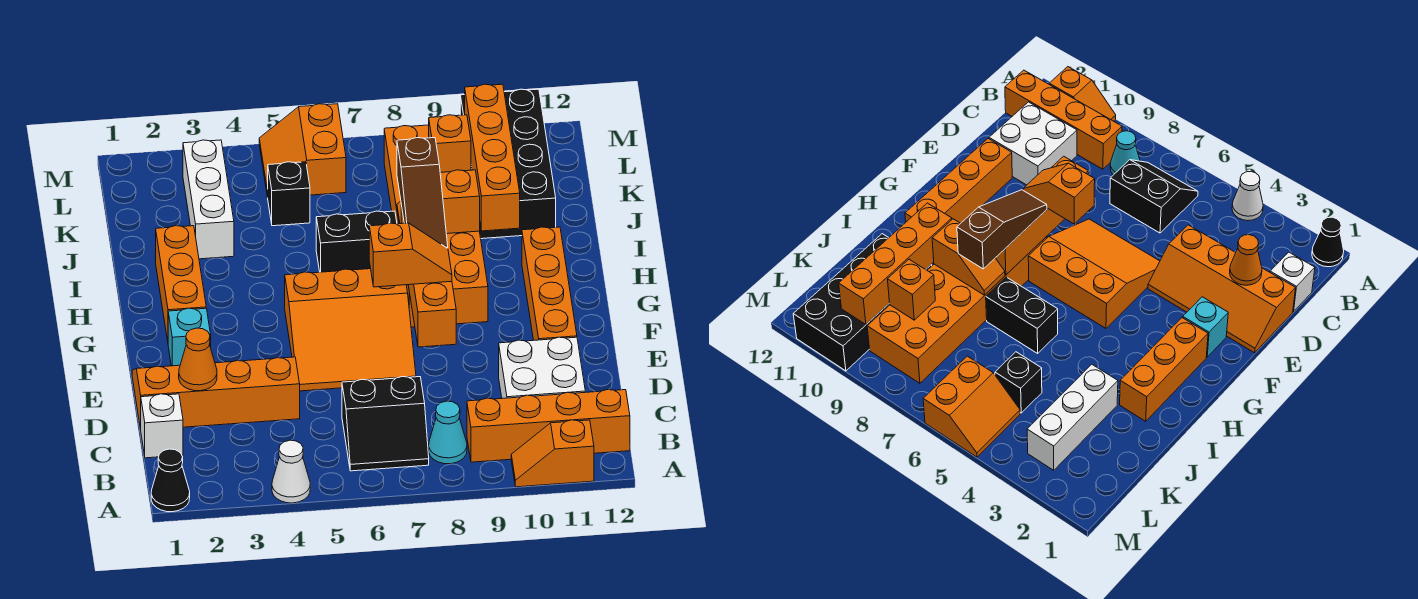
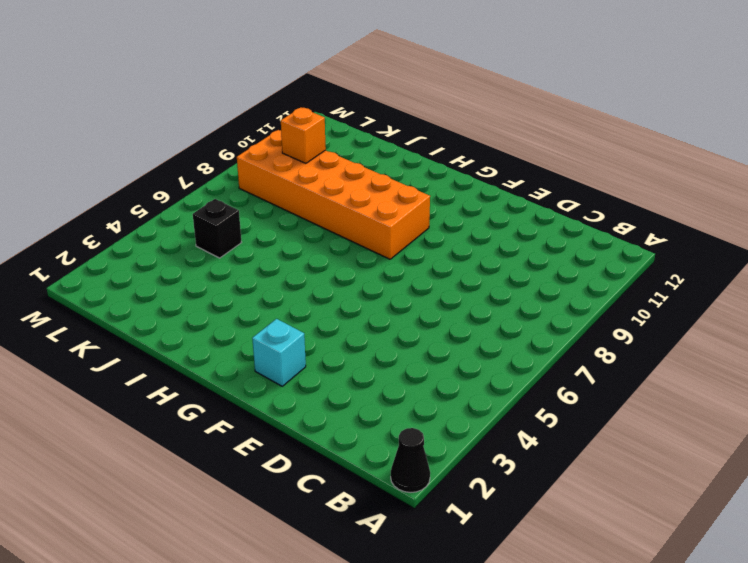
none -> white cone A4 level 1
none -> orange slope A10:A11 level 1 top 11
none -> black slope B6:C7 level 1 top C

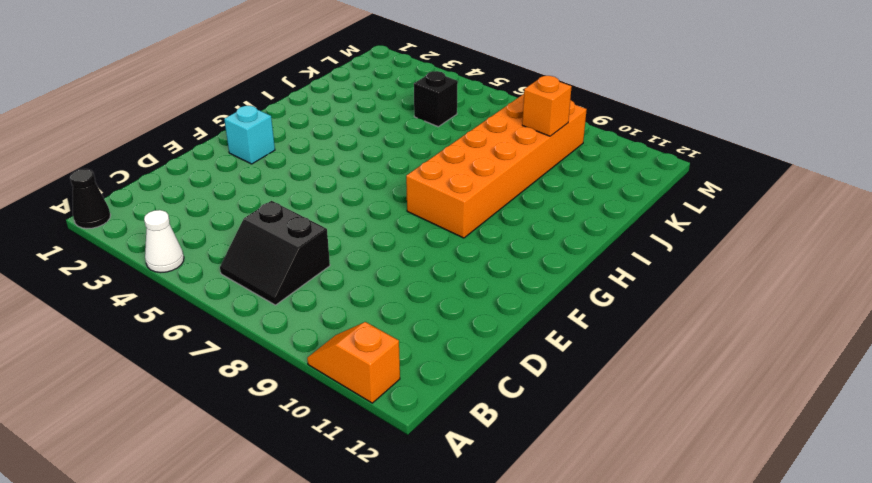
none -> cyan cone B8 level 1
none -> orange brick B9:B12 level 1
none -> white brick C1 level 1

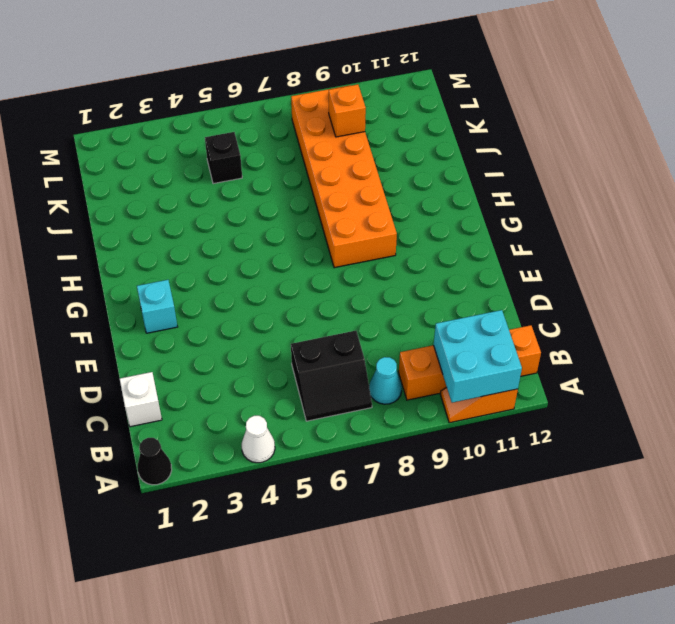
cyan brick A10:B11 level 2 -> none
none -> white brick C10:D11 level 1
none -> orange slope D1:E4 level 1 top D
none -> orange slope E5:G7 level 1 top G

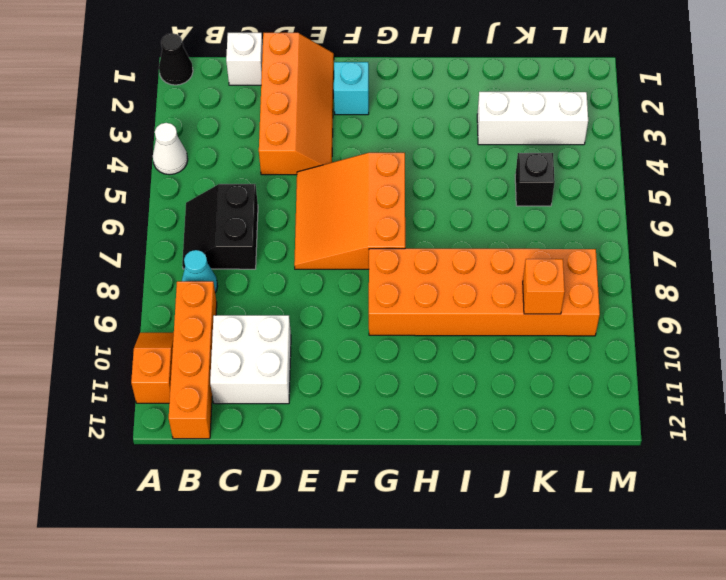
none -> orange brick E11:H11 level 1
none -> orange brick G2:I2 level 1
none -> black brick I6:I7 level 1

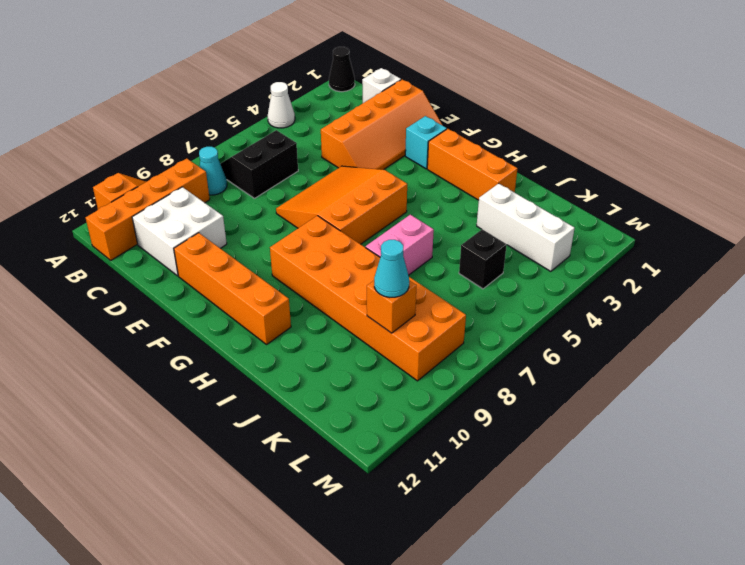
pink brick I6:I7 level 1 -> black brick I6:I7 level 1
cyan cone K9 level 3 -> none
none -> black brick J10:M11 level 1
none -> orange slope L5:M6 level 1 top 6
none -> orange cone D2 level 2

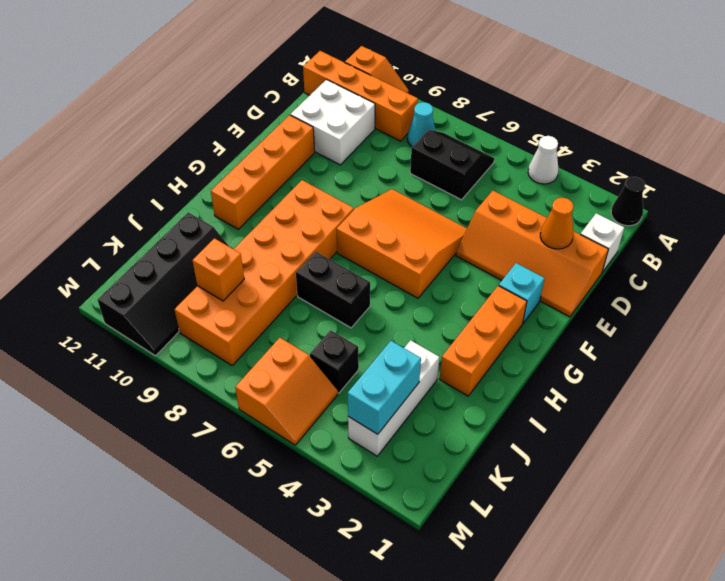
black slope J10:M11 level 1 top 11 -> black brick J10:M11 level 1
cyan brick K3:L3 level 2 -> none
none -> orange brick E8:H8 level 2
none -> orange slope I8:I9 level 2 top 9
none -> orange brick I10:L10 level 2

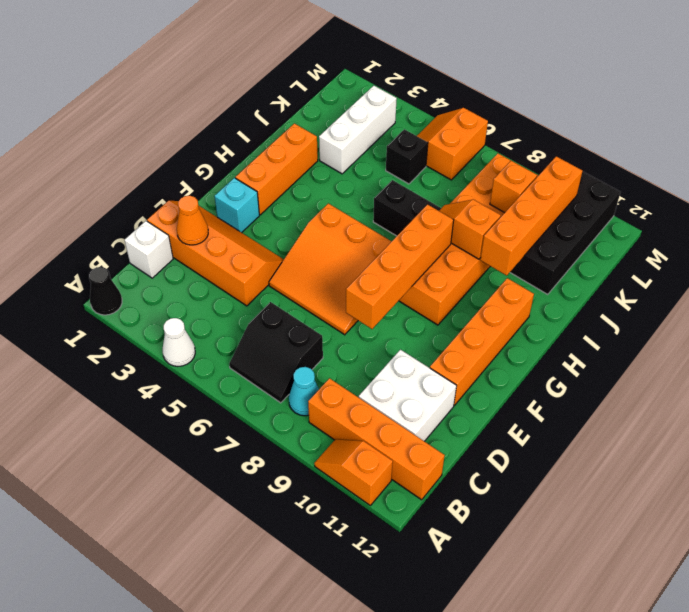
none -> orange slope F7:F8 level 3 top 7
none -> brown slope G8:I8 level 3 top I

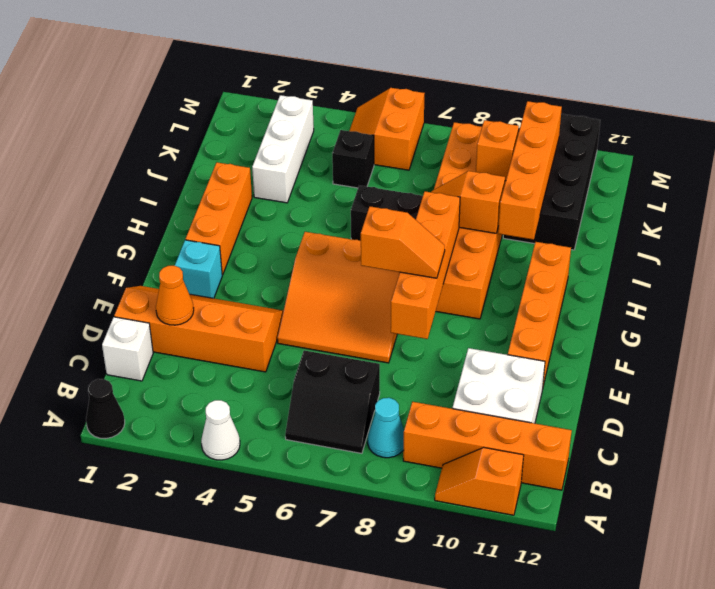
none -> brown slope G8:I8 level 3 top I

